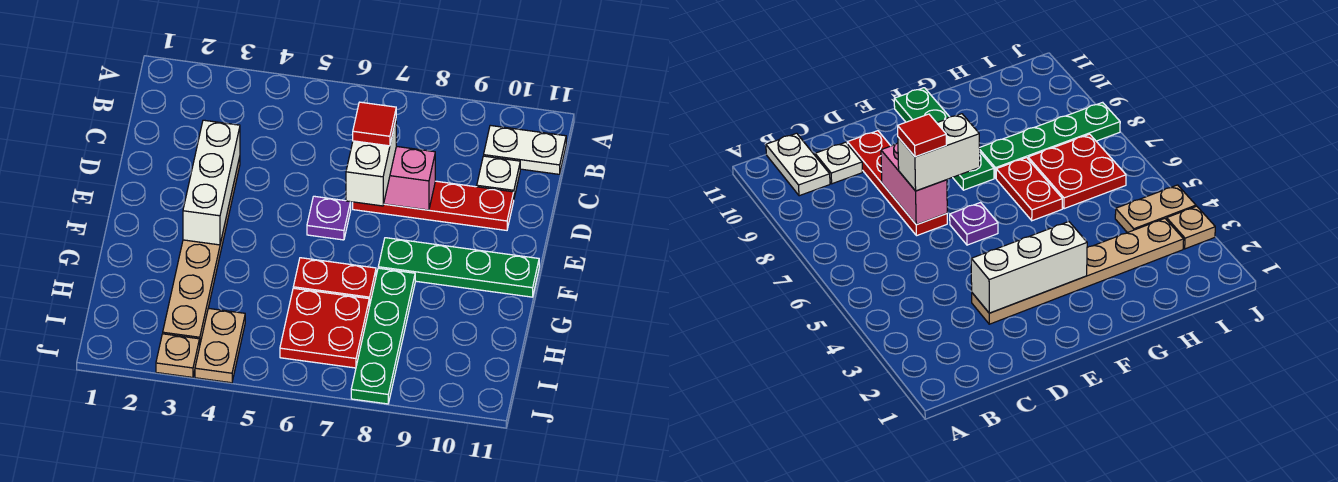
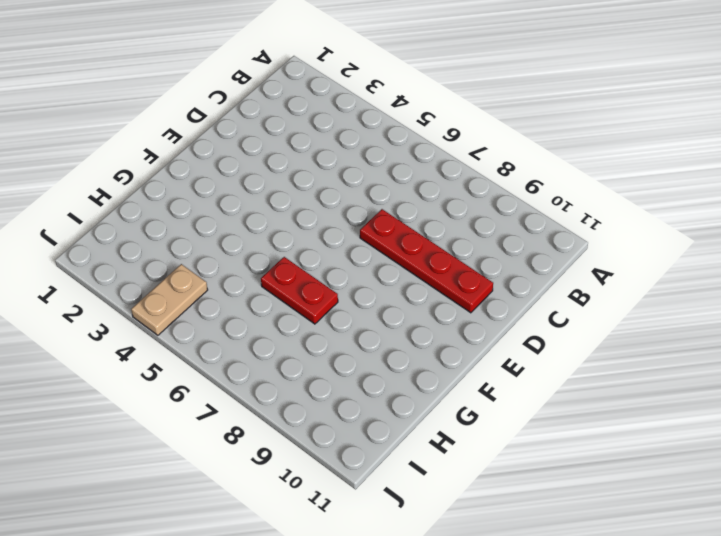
none -> white plate B10:B11 level 1
none -> white plate C10 level 1
none -> tan plate D3:I3 level 1

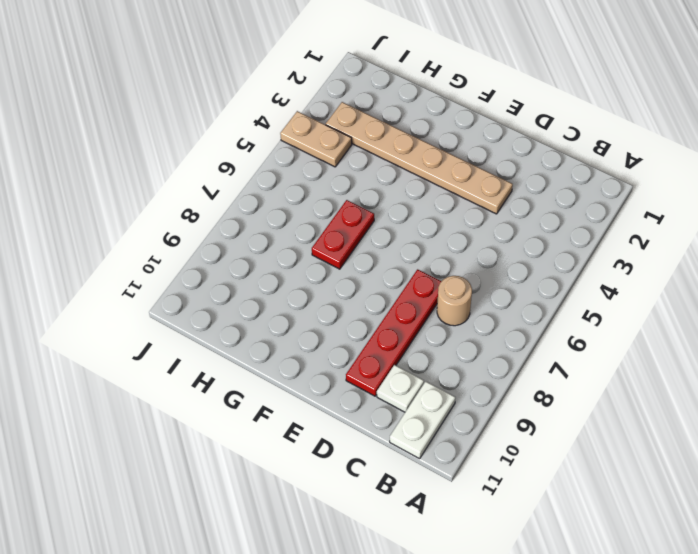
tan round brick C7 level 1 -> none
none -> purple plate E6 level 1
none -> green plate F8:F11 level 1
none -> green plate G8:J8 level 1

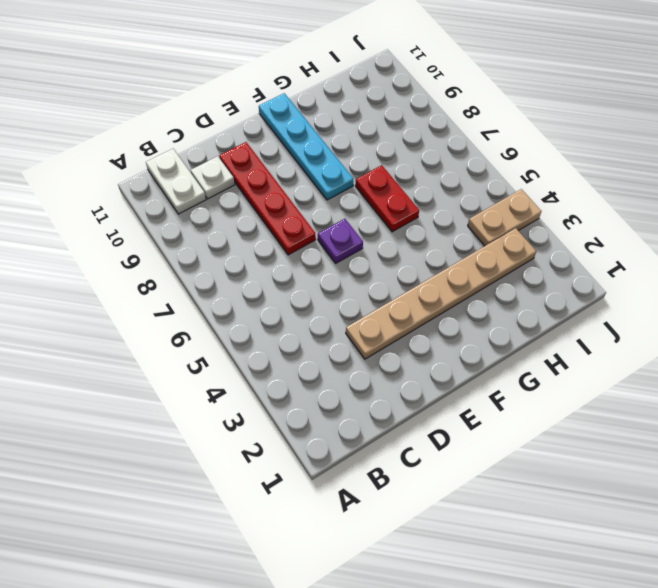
cyan plate F8:F11 level 1 -> green plate F8:F11 level 1
none -> green plate G8:J8 level 1
none -> red plate H6:I7 level 1
none -> tan plate J3 level 1

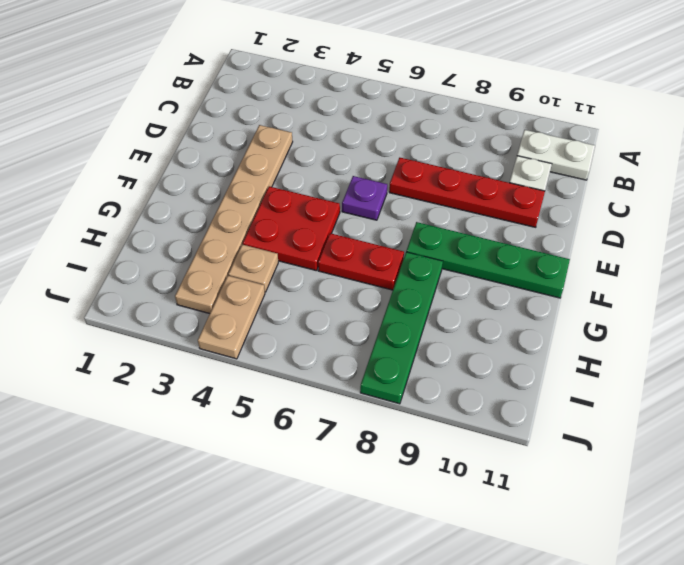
red plate F4:G5 level 1 -> red plate H6:I7 level 1
tan plate H4 level 1 -> tan plate J3 level 1
none -> white brick D3:F3 level 2
none -> pink brick D7:D8 level 2
none -> white brick D7:E7 level 3

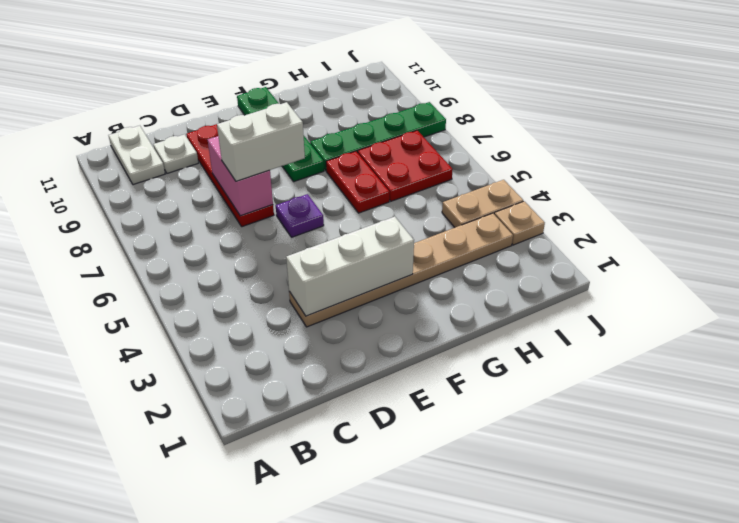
none -> red tile D7 level 4

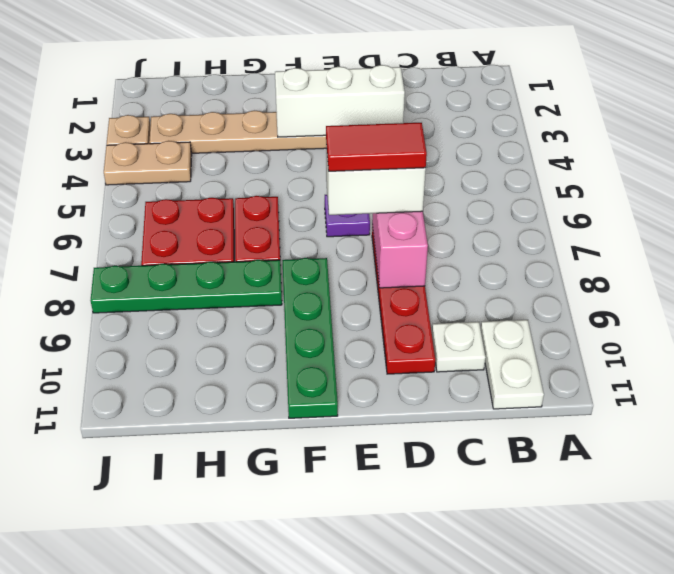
red tile D7:E7 level 4 -> red tile D7 level 4

